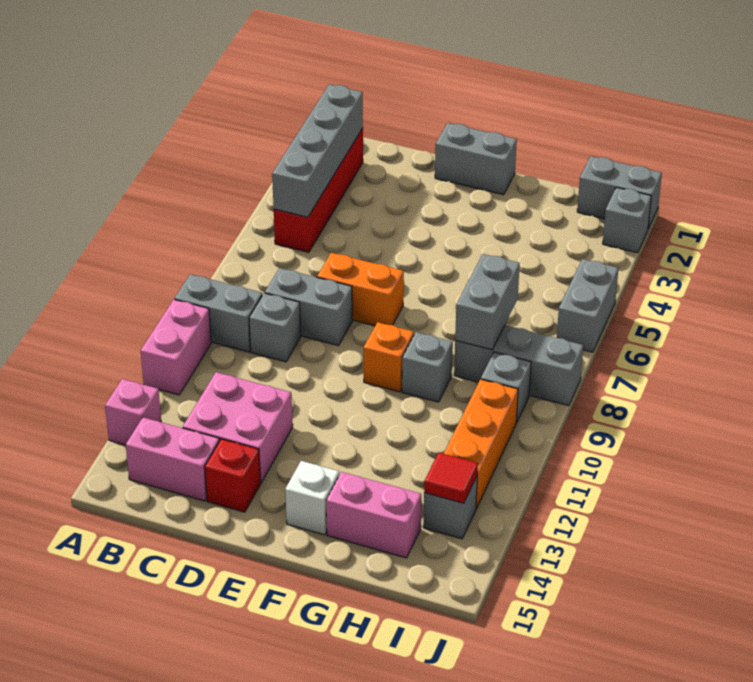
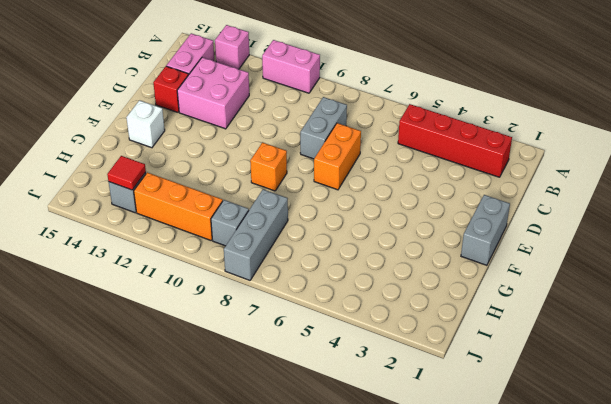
none -> grey brick A9:B9 level 1
none -> grey brick C9 level 1
none -> grey brick G9 level 1

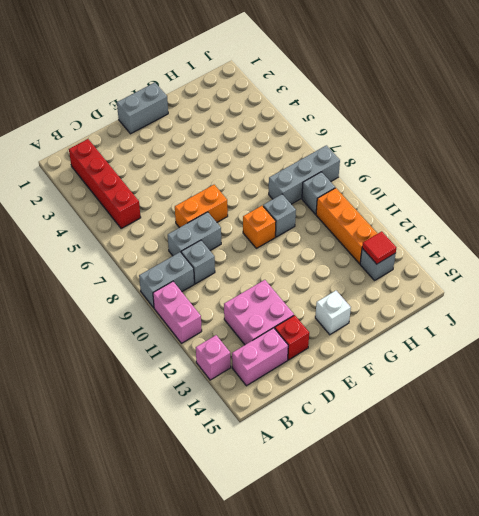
none -> pink brick G14:H14 level 1
none -> grey brick I1:J1 level 1
none -> grey brick J2 level 1

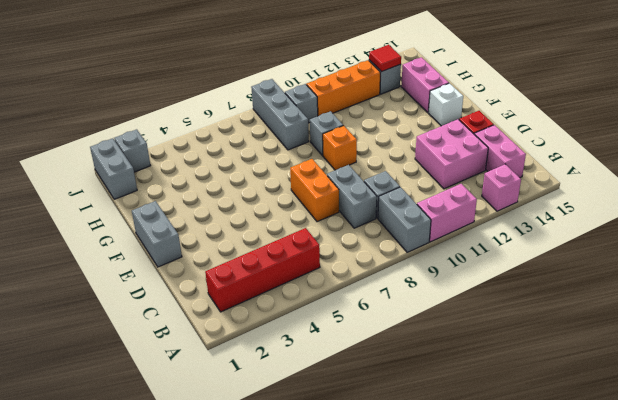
none -> grey brick J5:J6 level 1
none -> grey brick B2:B5 level 2
none -> grey brick H7:H8 level 2

